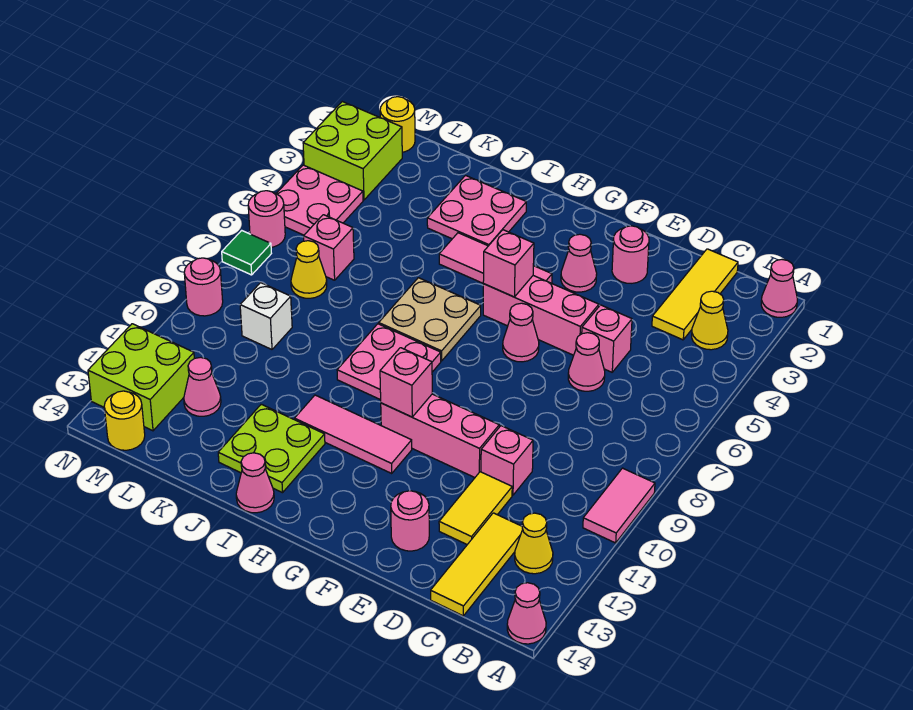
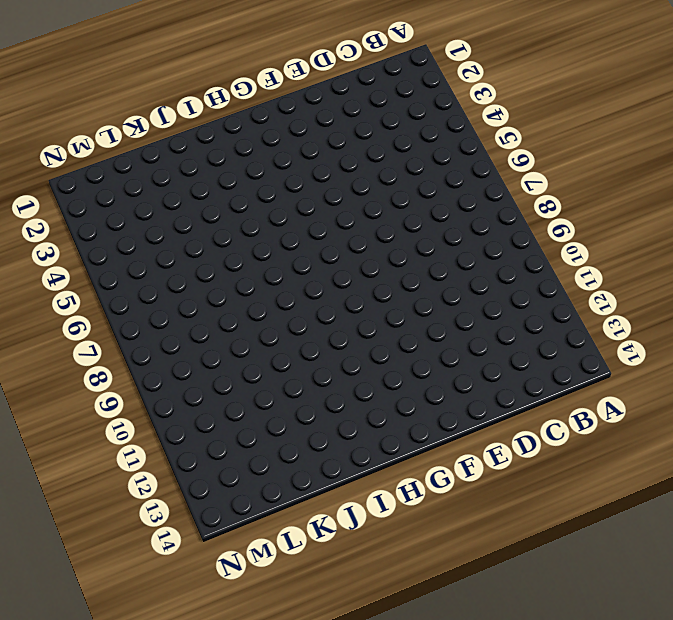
none -> pink cone A1 level 1
none -> pink tile A9:A10 level 1
none -> pink cone A14 level 1
none -> yellow cone B3 level 1

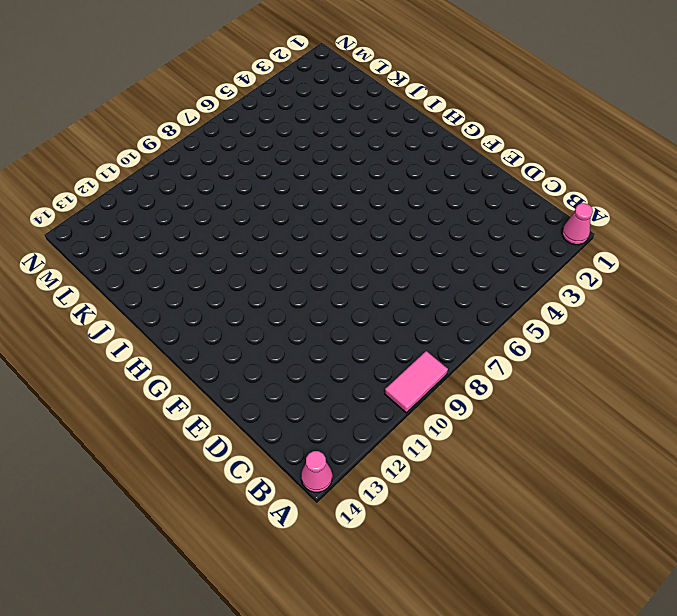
none -> yellow cone B3 level 1
none -> yellow cone B12 level 1
none -> yellow tile C1:C3 level 1
none -> yellow tile C12:C14 level 1

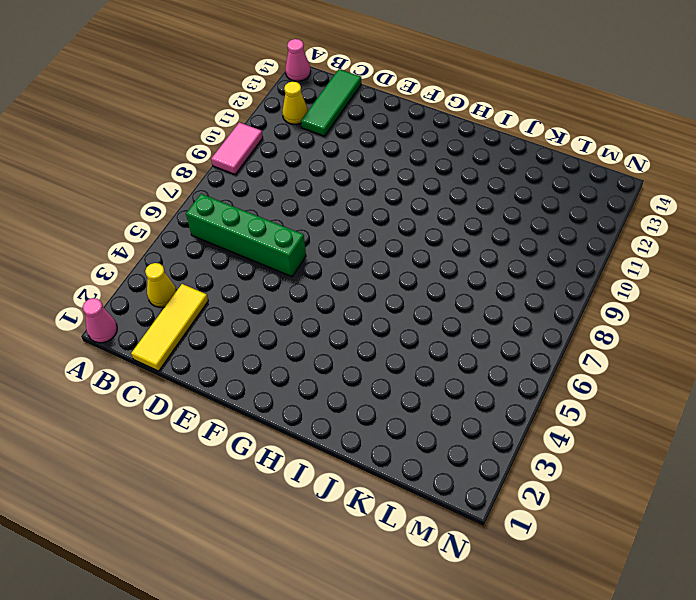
green brick B6:E6 level 1 -> pink cone D6 level 1
green tile C12:C14 level 1 -> yellow tile C12:C14 level 1
none -> pink brick D5 level 1
none -> pink brick D10 level 1
none -> yellow tile D11:D12 level 1
none -> pink round brick E2 level 1

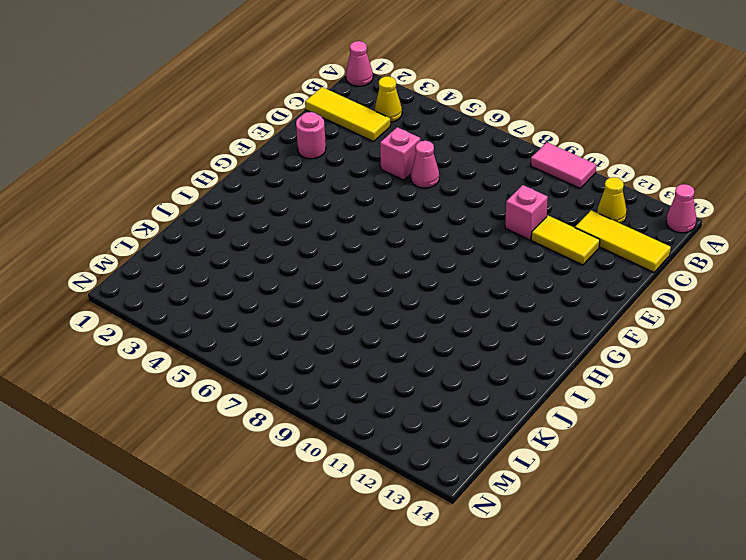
none -> pink brick E5:G5 level 1
none -> pink brick E10:G10 level 1
none -> pink round brick E13 level 1
none -> pink cone F3 level 1

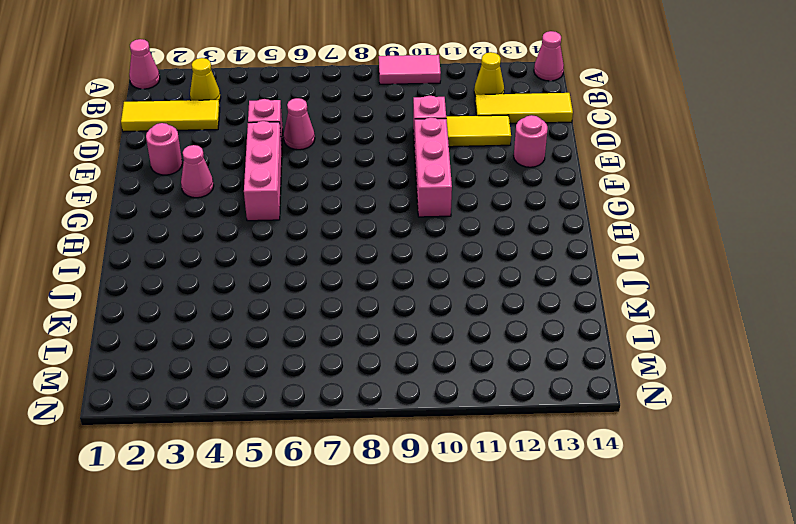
none -> pink cone F6 level 1
none -> pink tile G4:I4 level 1
none -> pink tile G11:I11 level 1
none -> tan plate H6:I7 level 1

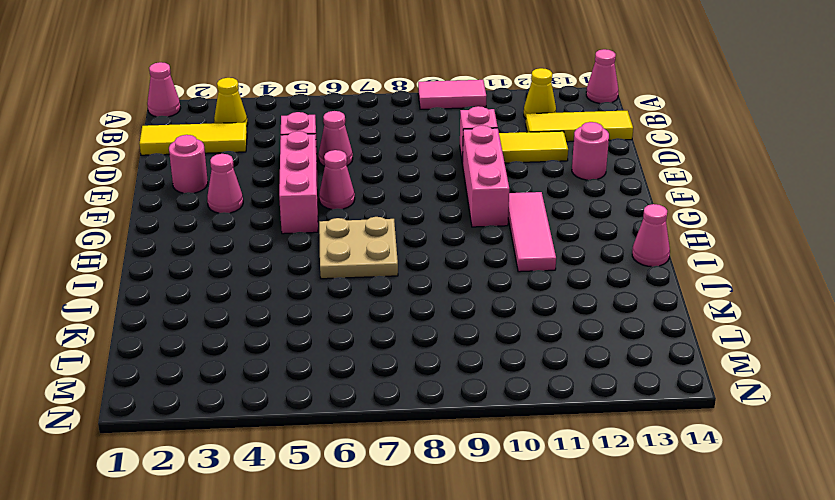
none -> pink tile G4:I4 level 1
none -> pink plate H8:I9 level 1
none -> pink plate I2:J3 level 1
none -> lime plate I12:J13 level 1

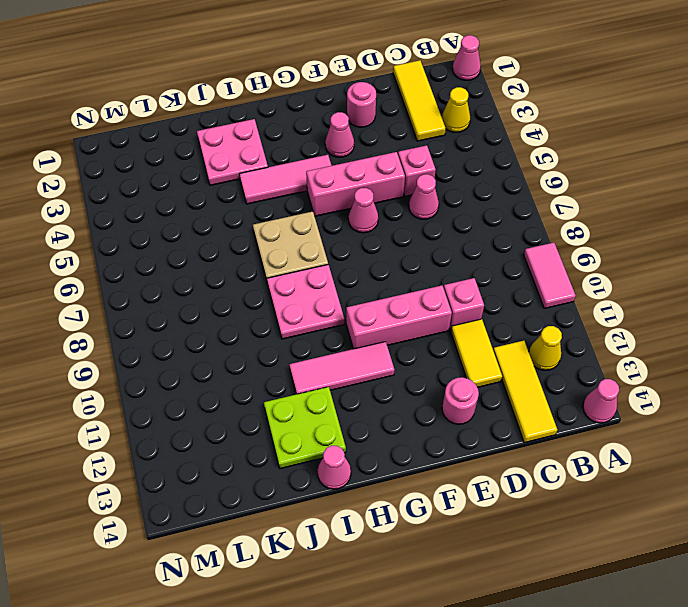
none -> pink brick L6 level 1
none -> yellow cone L7 level 1
none -> white brick L9 level 1
none -> pink cone L12 level 1

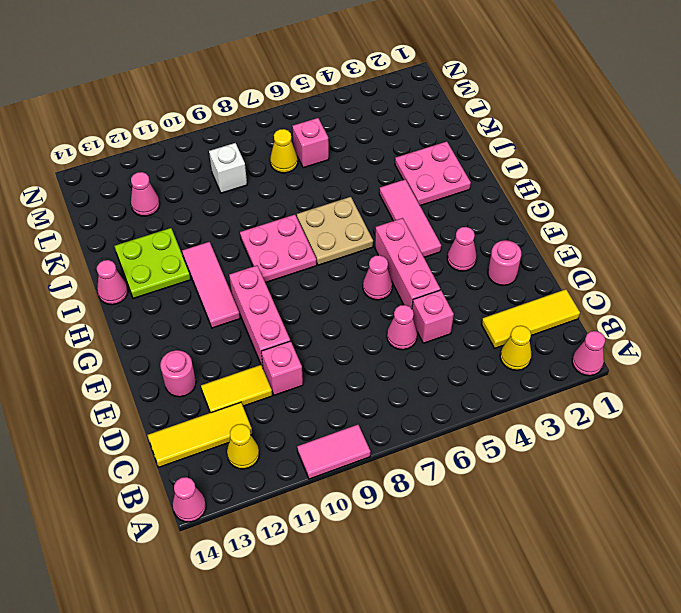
none -> yellow round brick M1 level 1
none -> lime brick M2:N3 level 1
none -> pink plate M4:N5 level 1
none -> lime brick M12:N13 level 1

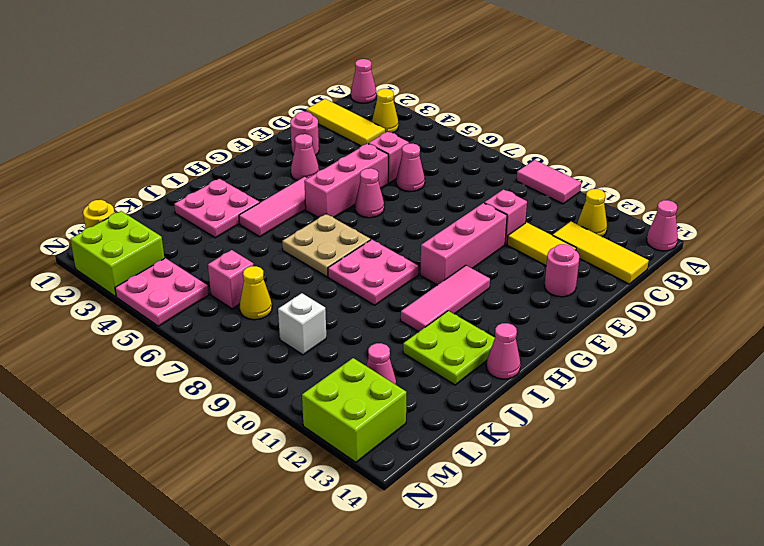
none -> yellow round brick M14 level 1
none -> pink round brick N6 level 1
none -> green tile N7 level 1
none -> pink round brick N9 level 1

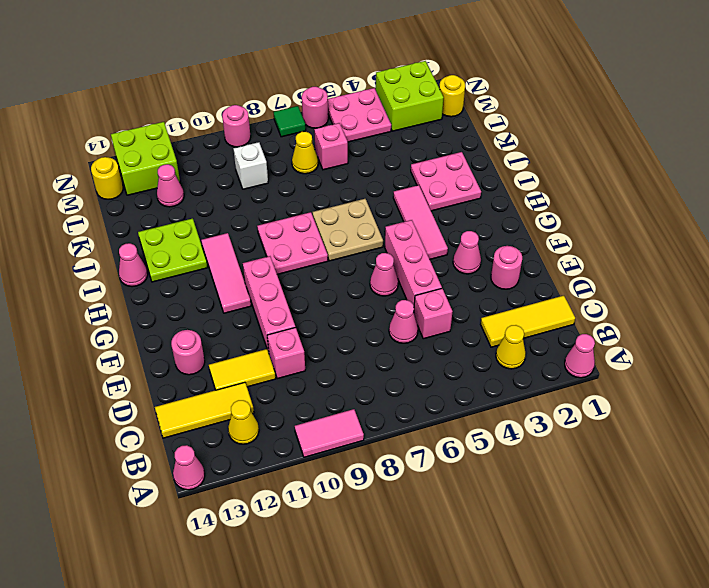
none -> pink brick G5 level 2
none -> pink brick G10 level 2

